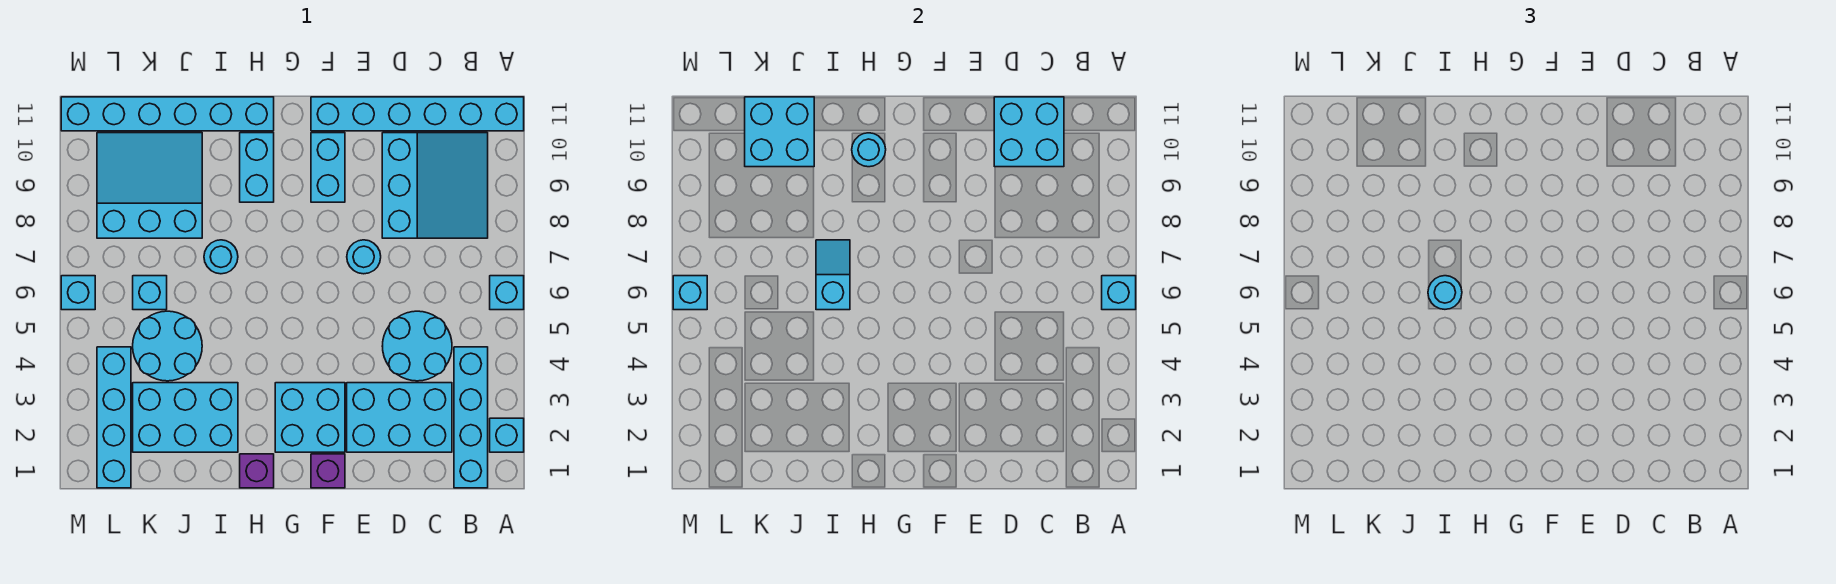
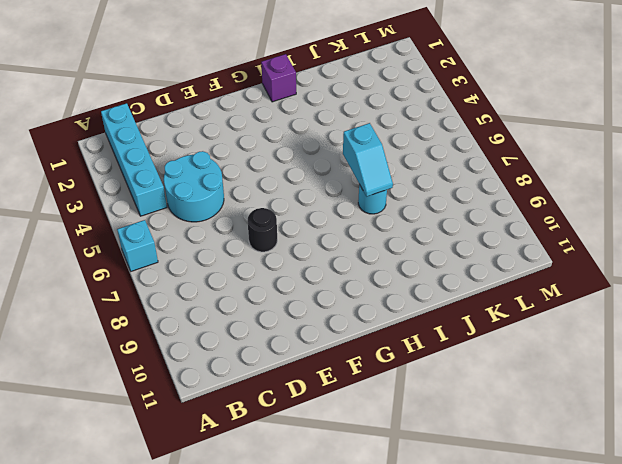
black round brick E7 level 1 -> cyan round brick E7 level 1
none -> cyan brick A2 level 1
none -> cyan brick A11:F11 level 1
none -> cyan slope B8:D10 level 1 top D

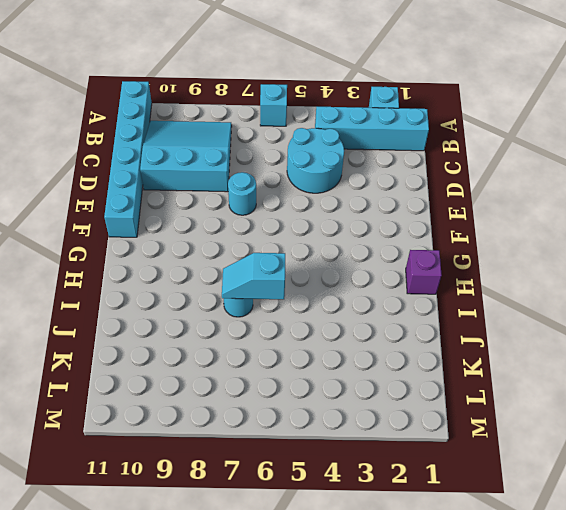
none -> cyan brick C2:E3 level 1
none -> purple brick F1 level 1
none -> cyan brick F2:G3 level 1

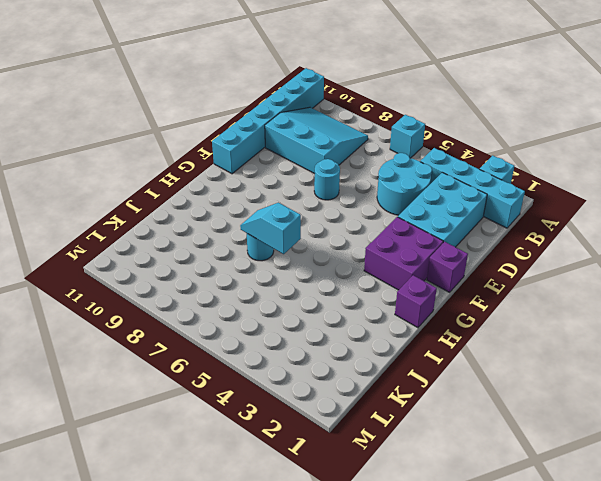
purple brick F2:G3 level 1 -> cyan brick F2:G3 level 1
none -> cyan brick F9:F10 level 1
none -> cyan brick H9:H10 level 1
none -> cyan brick H11:M11 level 1

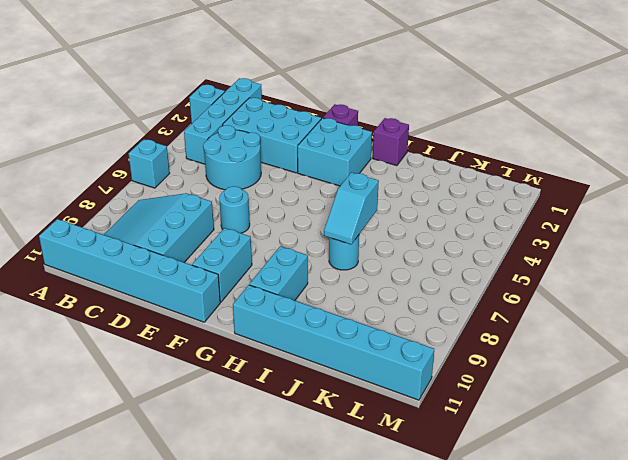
none -> cyan brick I2:K3 level 1
none -> cyan round brick J4:K5 level 1
none -> cyan slope J8:L10 level 1 top 8

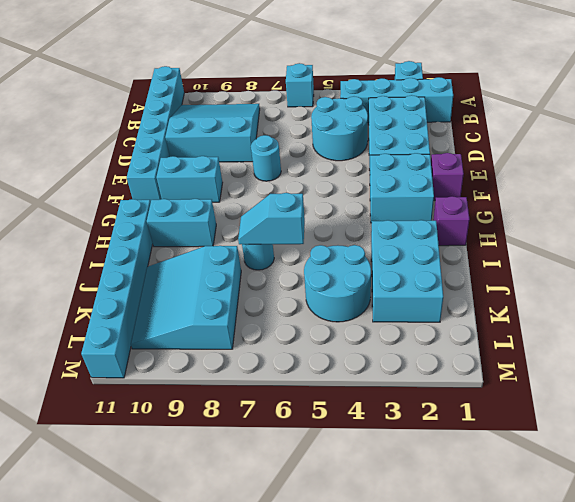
none -> cyan brick K6 level 1
none -> cyan brick L1:L4 level 1
none -> cyan brick M6 level 1

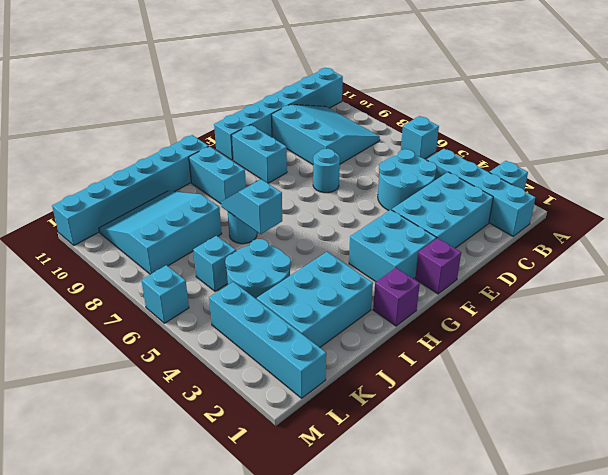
none -> cyan brick A6 level 2
none -> cyan brick C10:D11 level 2
none -> cyan round brick H10 level 2

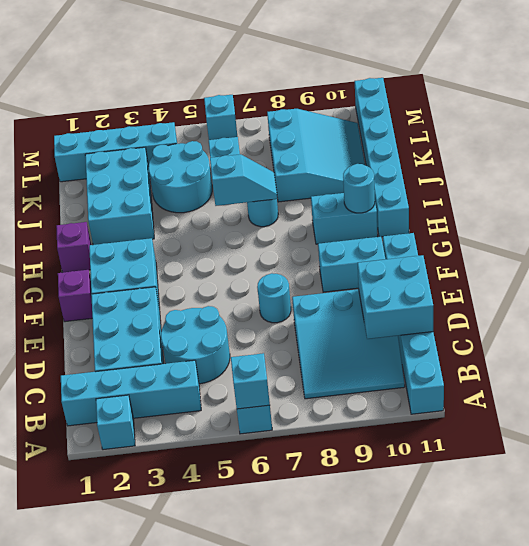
none -> cyan brick J10:K11 level 2
none -> cyan brick M6 level 2
none -> cyan round brick I6 level 3

